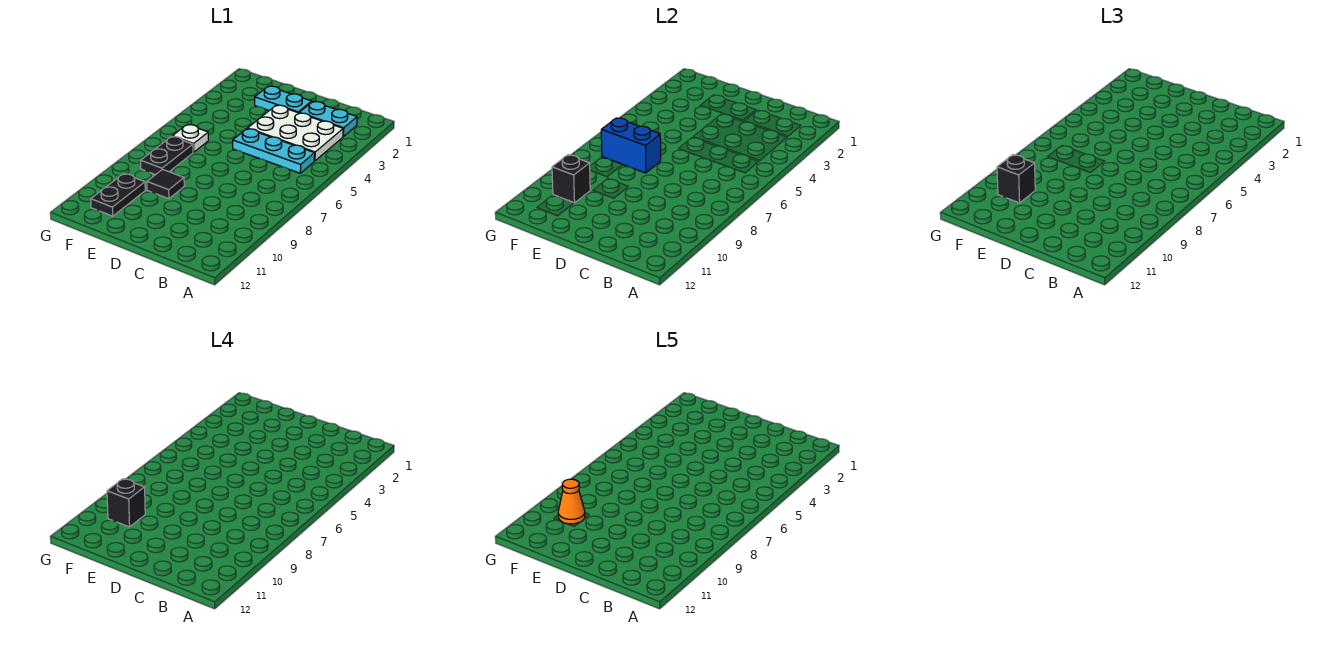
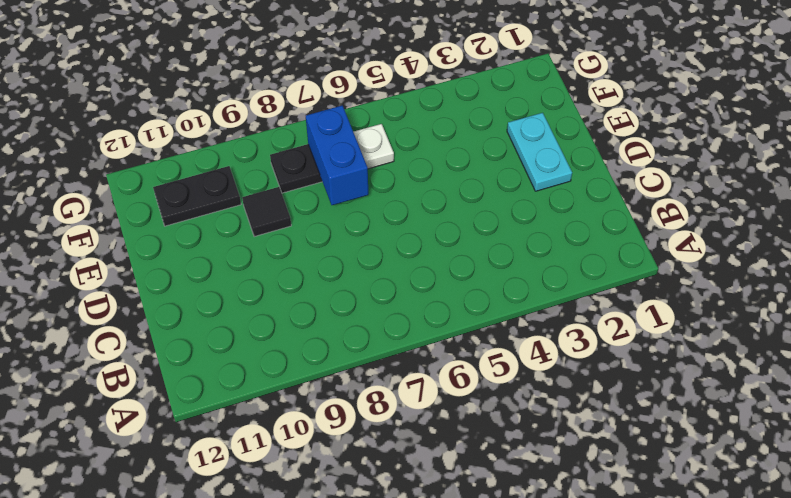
none -> cyan plate B2:C2 level 1
none -> white plate B3:D4 level 1
none -> cyan plate B5:D5 level 1

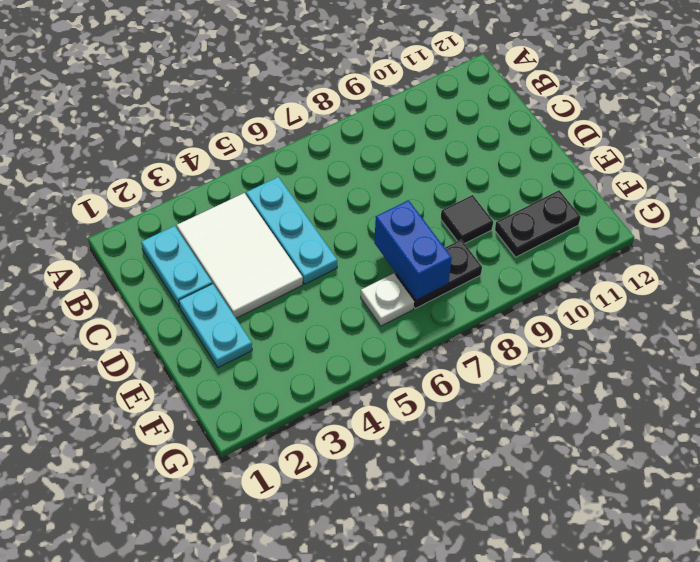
white tile B3:D4 level 1 -> white plate B3:D4 level 1
none -> black brick F10 level 2
none -> black brick F10 level 3
none -> black brick F10 level 4

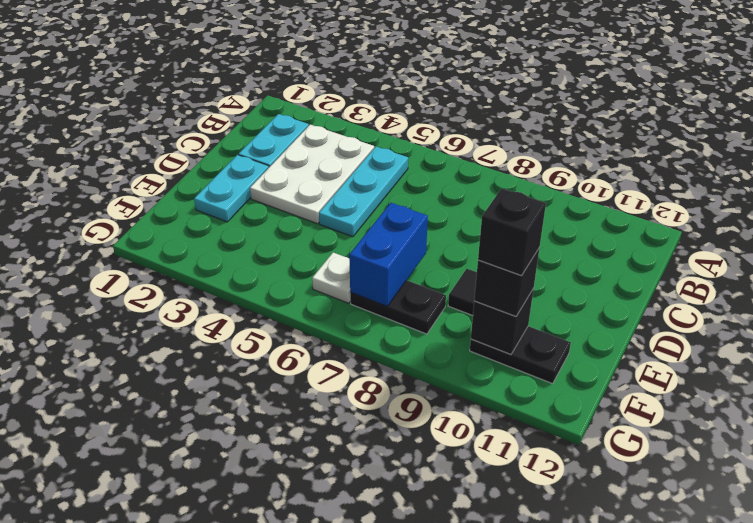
none -> orange cone F10 level 5

